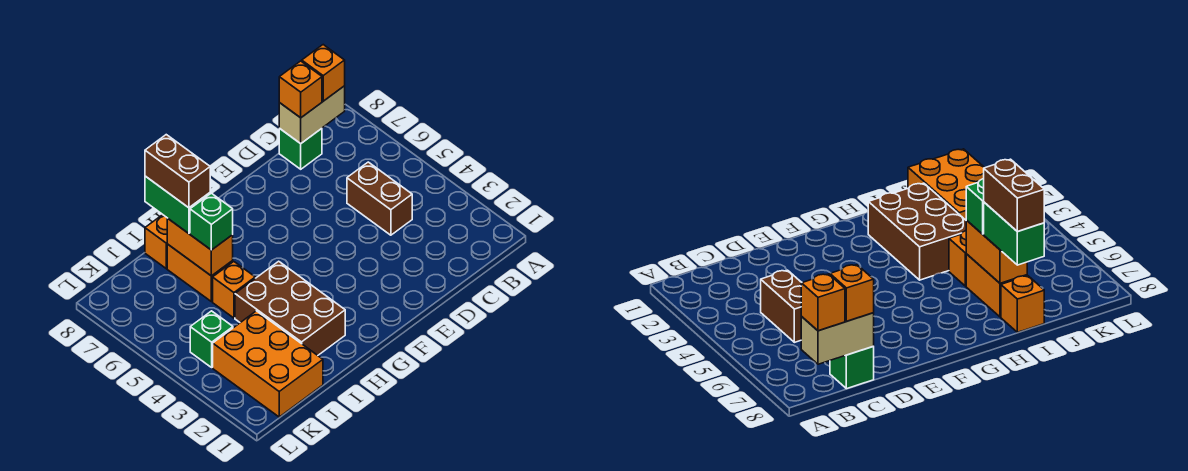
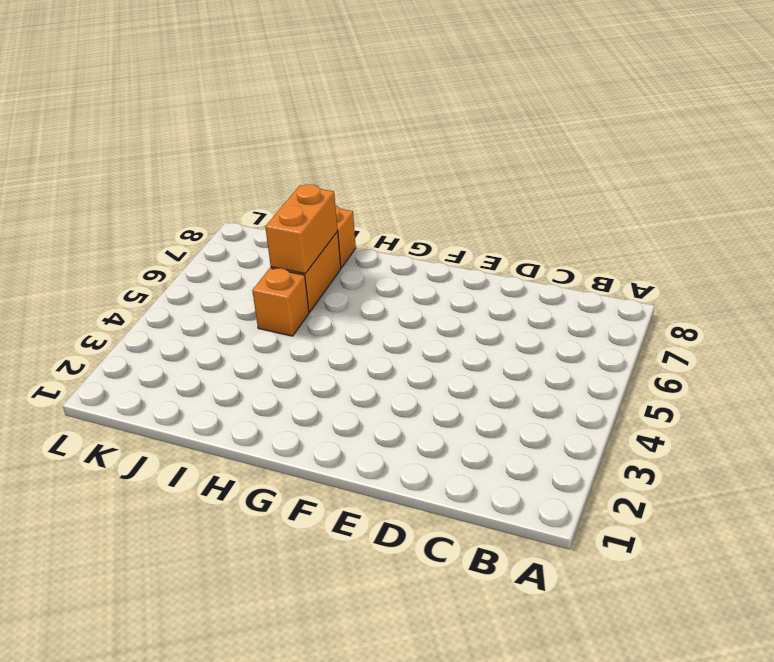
none -> brown brick C4:C5 level 1
none -> green brick C8 level 1
none -> brown brick H2:I4 level 1

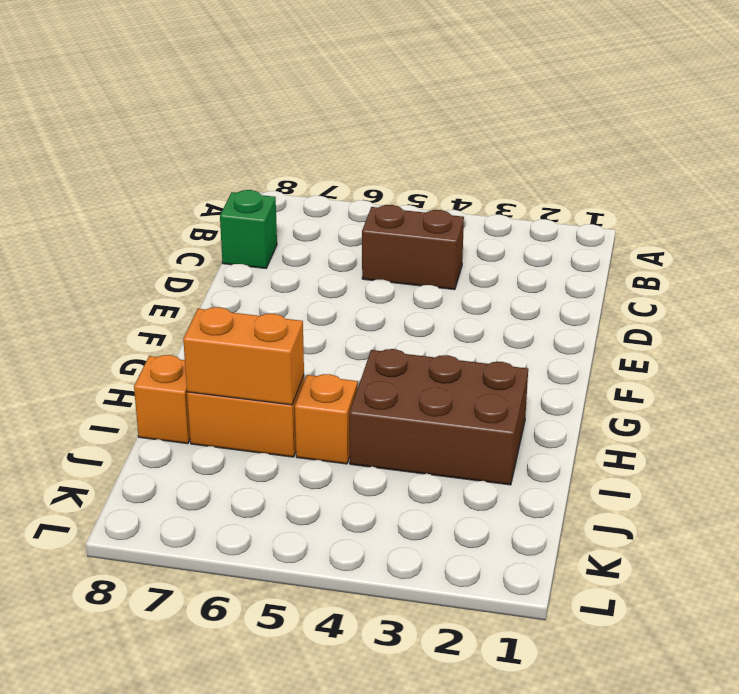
none -> orange brick J1:K3 level 1
none -> green brick K4 level 1
none -> tan brick B8:C8 level 2

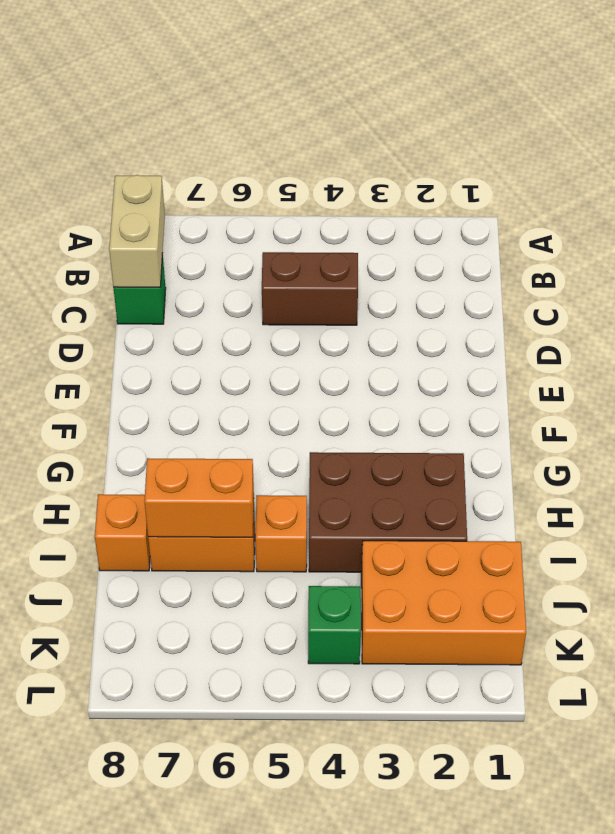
none -> orange brick B8 level 3
none -> orange brick C8 level 3
none -> green brick I6 level 3

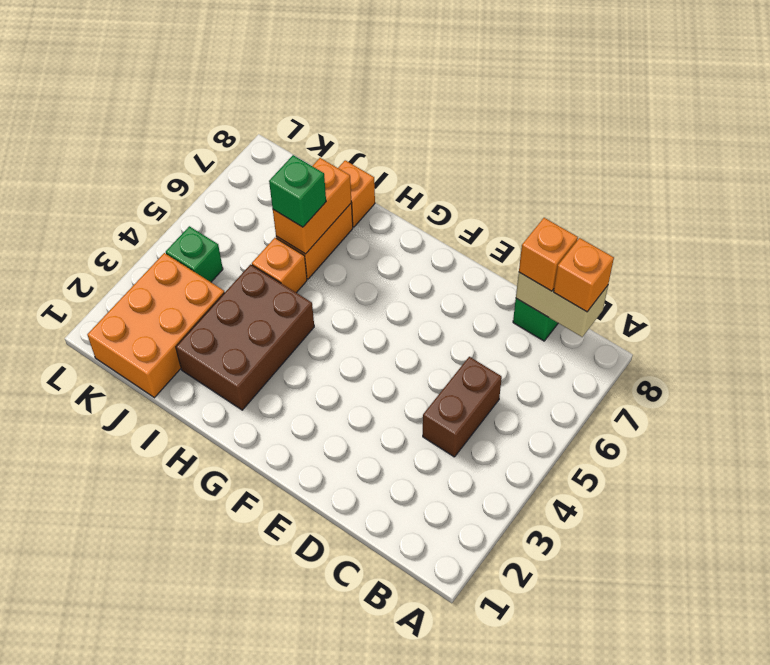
none -> green brick I7:I8 level 3
none -> brown brick I7:I8 level 4

